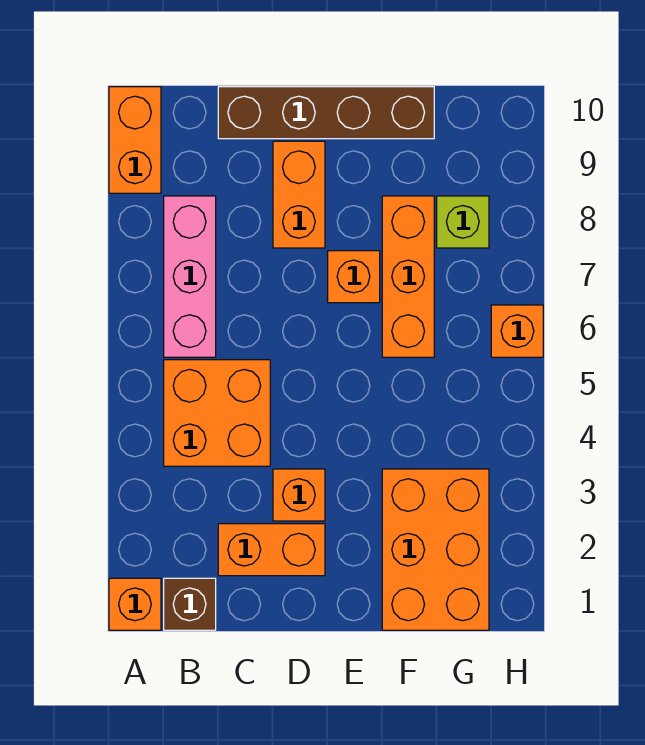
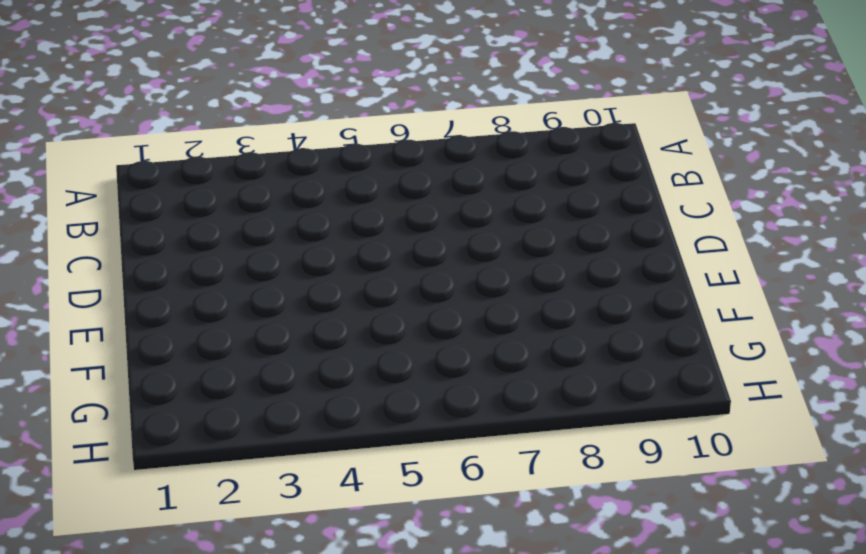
none -> orange brick A1 level 1
none -> orange brick A9:A10 level 1
none -> brown brick B1 level 1

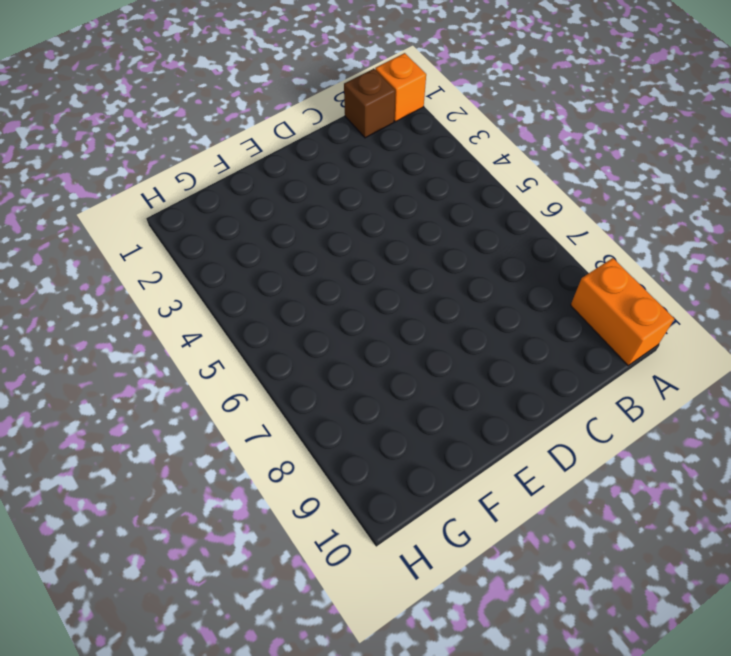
none -> orange brick B4:C5 level 1
none -> pink brick B6:B8 level 1
none -> orange brick C2:D2 level 1

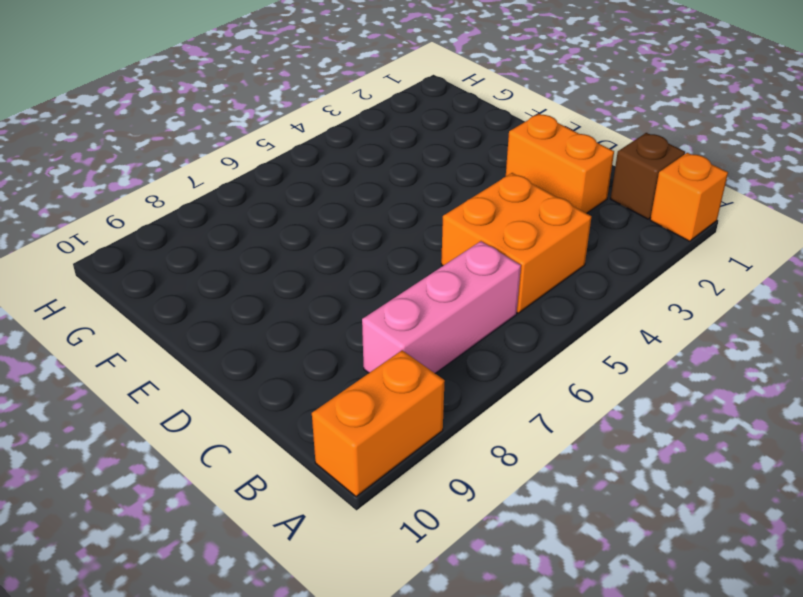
none -> brown brick C10:F10 level 1
none -> orange brick D3 level 1
none -> orange brick D8:D9 level 1

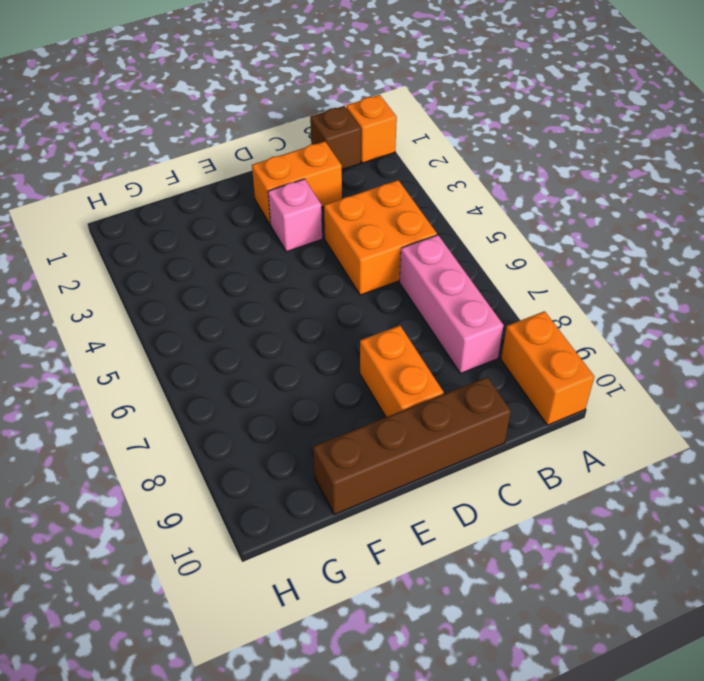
pink brick D3 level 1 -> orange brick D3 level 1
none -> orange brick E7 level 1
none -> orange brick F1:G3 level 1
none -> orange brick F6:F8 level 1

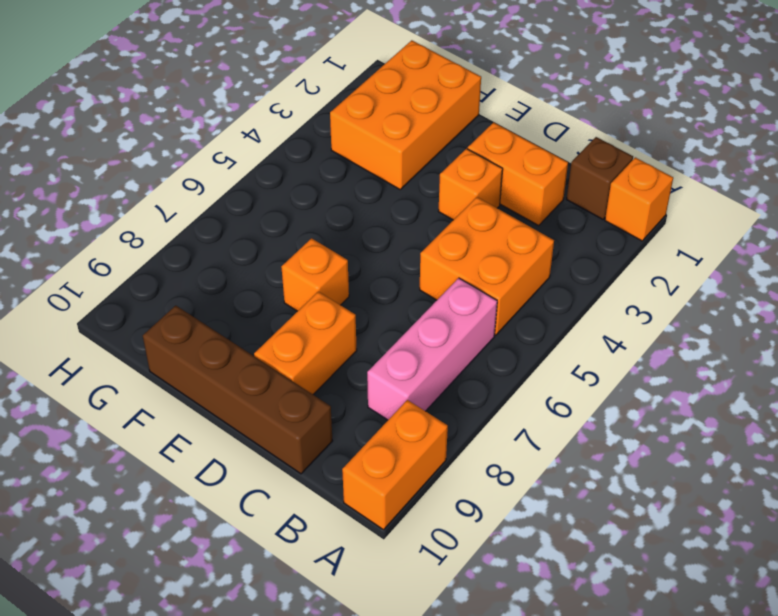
none -> orange brick F6:F8 level 1
none -> lime brick G8 level 1
none -> orange brick H6 level 1

